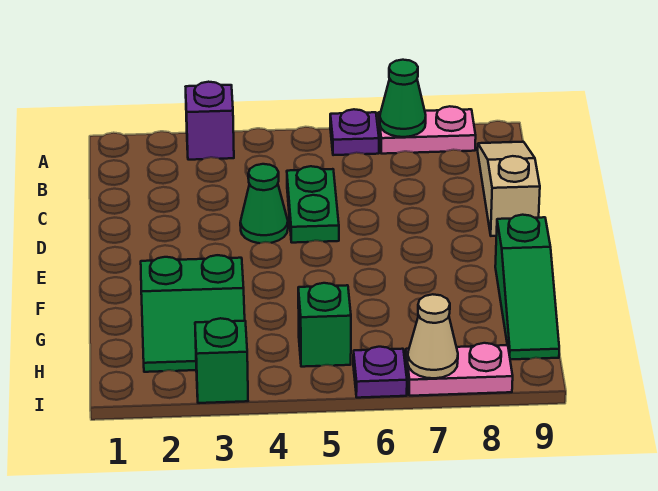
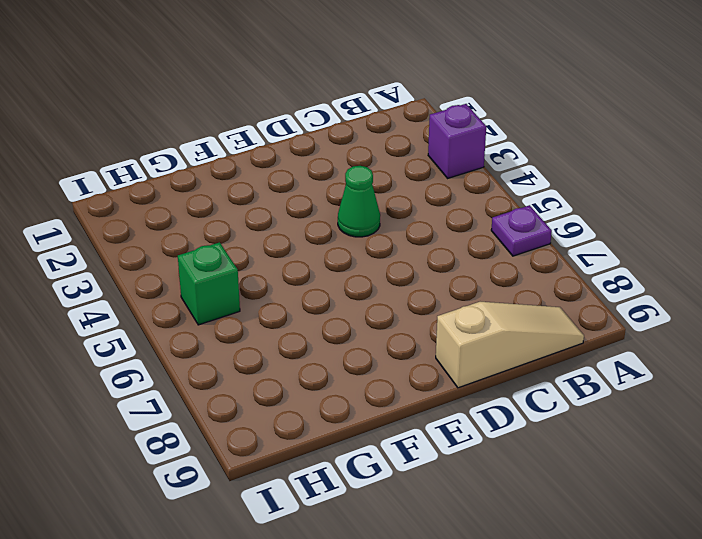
none -> pink plate A7:A8 level 1
none -> green plate C5:D5 level 1
none -> green slope F9:H9 level 1 top F

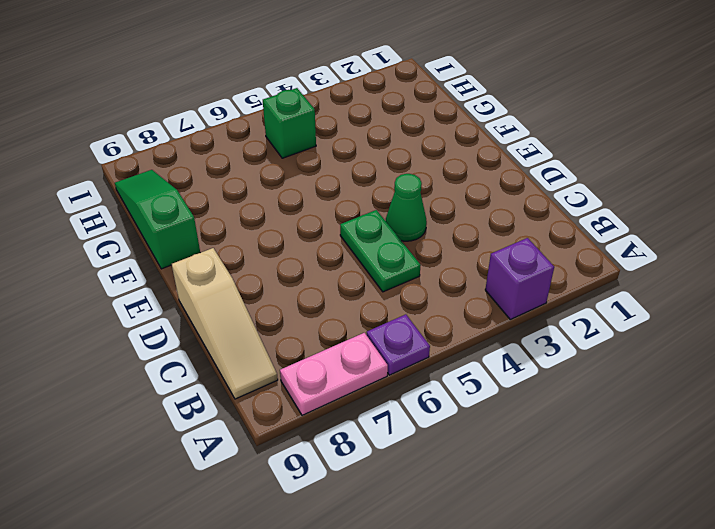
none -> green slope G2:H3 level 1 top G
none -> green brick I3 level 1
none -> purple plate I6 level 1

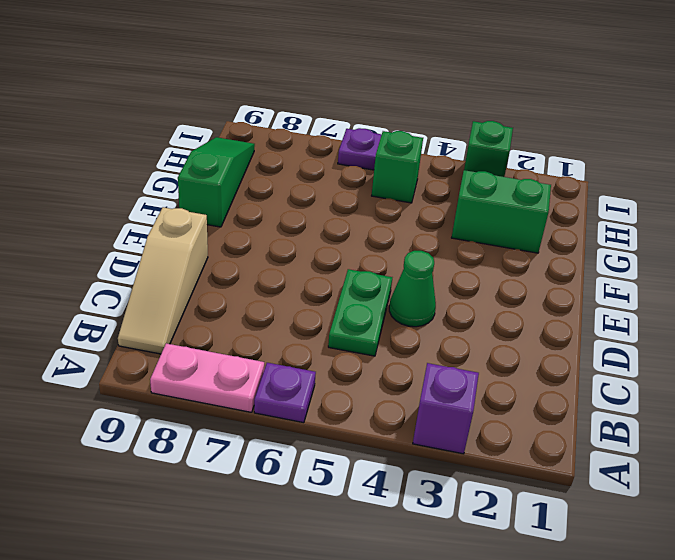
none -> pink plate I7:I8 level 1
none -> green cone A7 level 2
none -> tan cone I7 level 2

